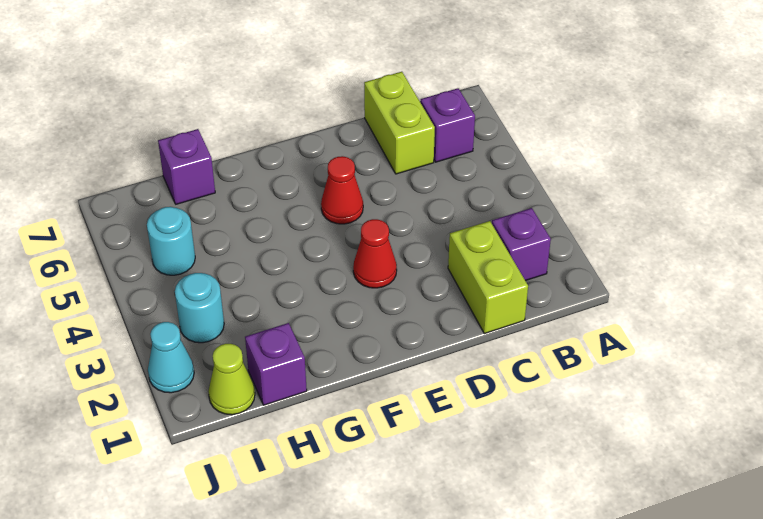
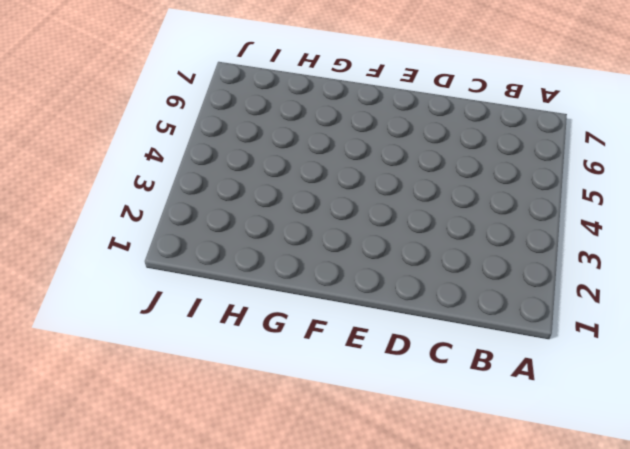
none -> purple brick B2 level 1
none -> purple brick B6 level 1
none -> lime brick C1:C2 level 1

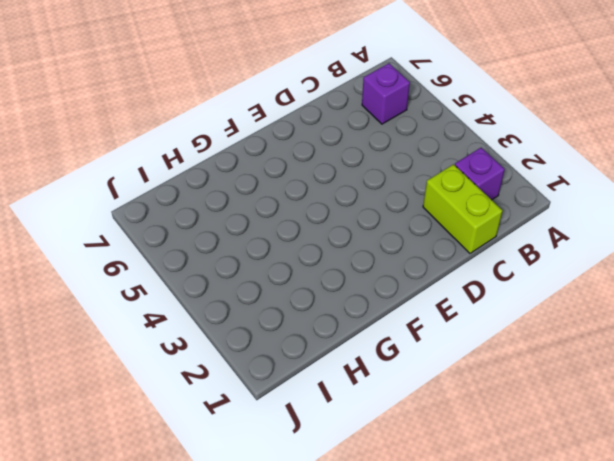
none -> lime brick C6:C7 level 1
none -> red cone E3 level 1
none -> red cone E5 level 1

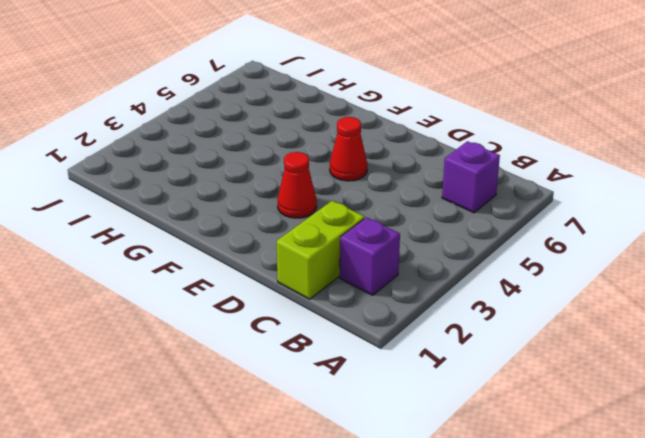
none -> lime brick C6:C7 level 1
none -> purple brick H1 level 1
none -> purple brick H7 level 1

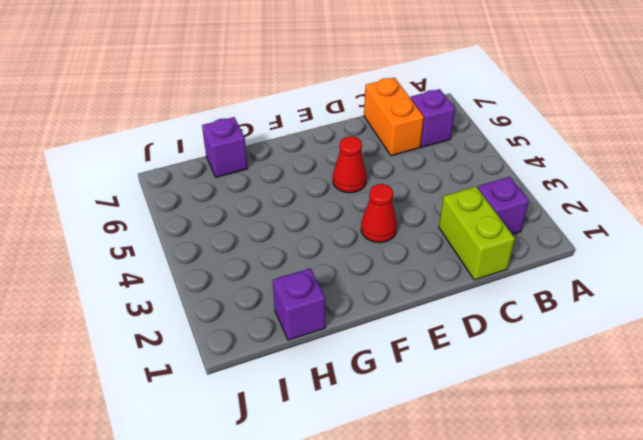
orange brick C6:C7 level 1 -> lime brick C6:C7 level 1
none -> lime cone I1 level 1
none -> cyan round brick I3 level 1
none -> cyan round brick I5 level 1

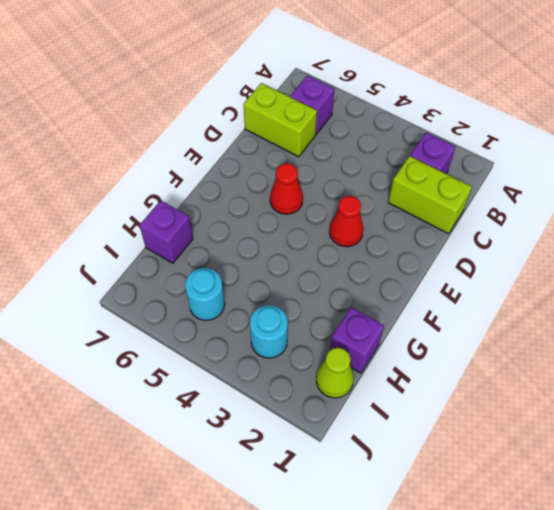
none -> cyan cone J2 level 1

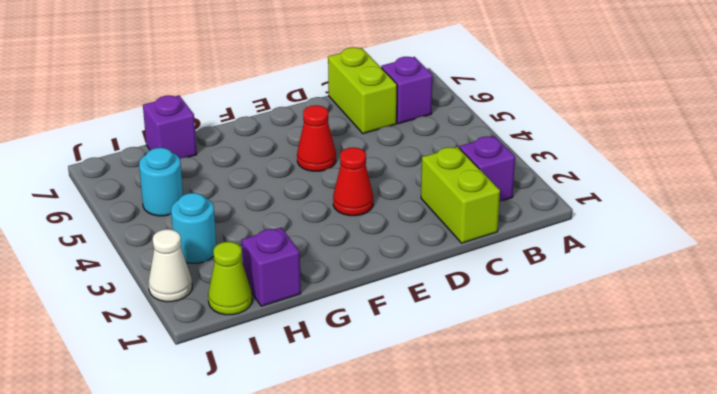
white cone J2 level 1 -> cyan cone J2 level 1

